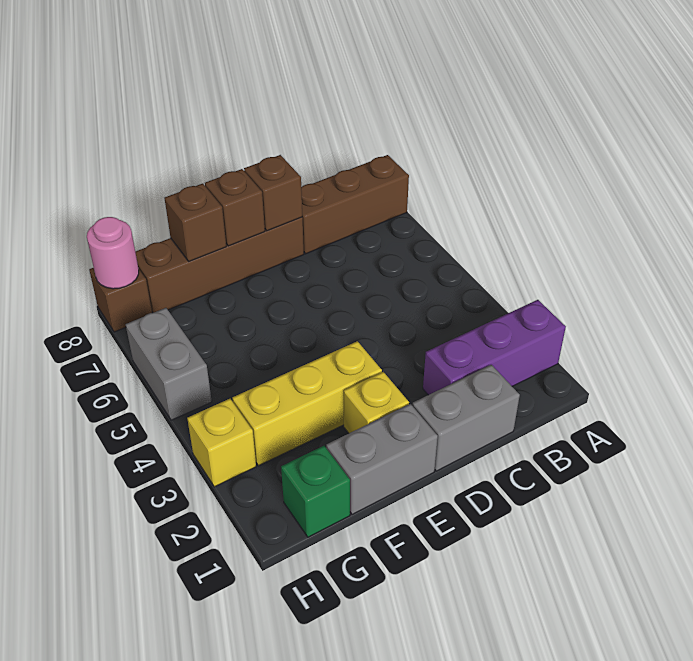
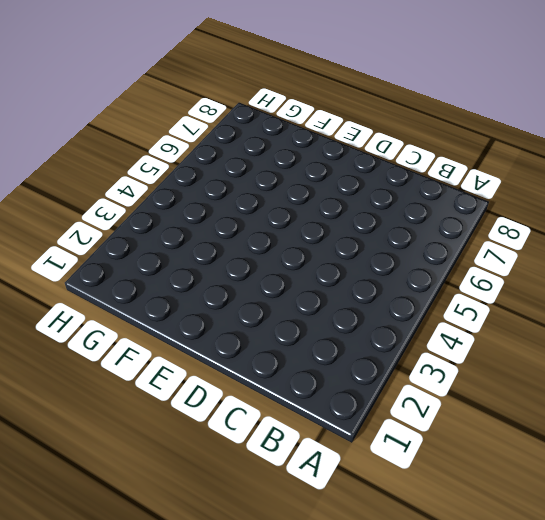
none -> purple brick A2:C2 level 1
none -> brown brick A8:C8 level 1
none -> grey brick C1:D1 level 1

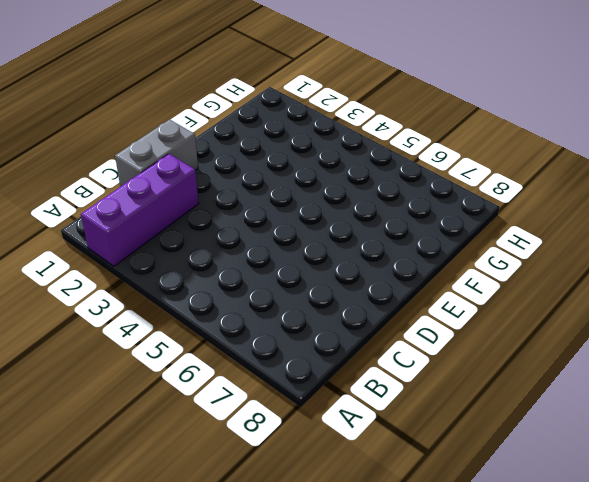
none -> brown brick A8:C8 level 1
none -> brown brick D8:G8 level 1
none -> grey brick E1:F1 level 1

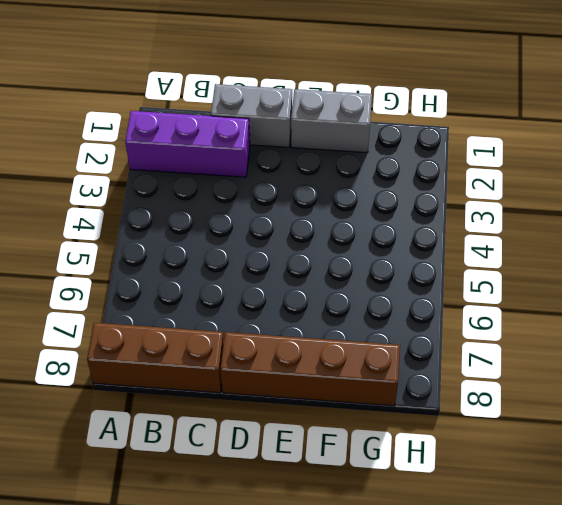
none -> yellow brick E2 level 1
none -> yellow brick E3:G3 level 1
none -> green brick G1 level 1

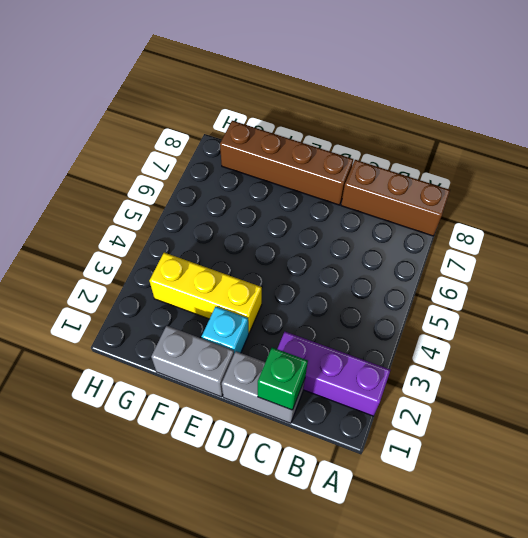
green brick C1 level 2 -> green brick G1 level 1
cyan brick E2 level 1 -> yellow brick E2 level 1
none -> yellow brick H3 level 1
none -> grey brick H5:H6 level 1
none -> brown brick H8 level 1

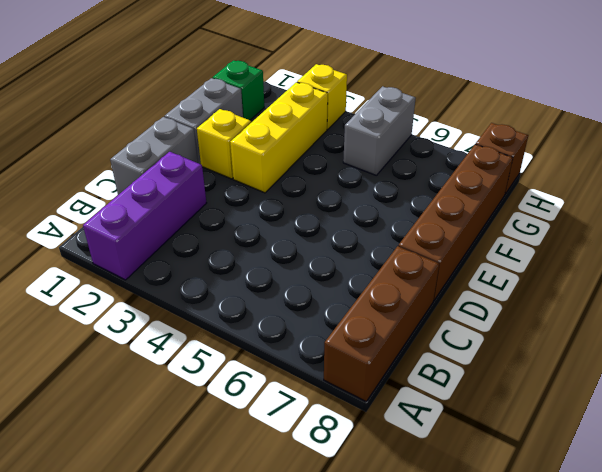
grey brick G5:H5 level 1 -> grey brick H5:H6 level 1
none -> brown brick D8 level 2
none -> brown brick E8 level 2
none -> brown brick F8 level 2

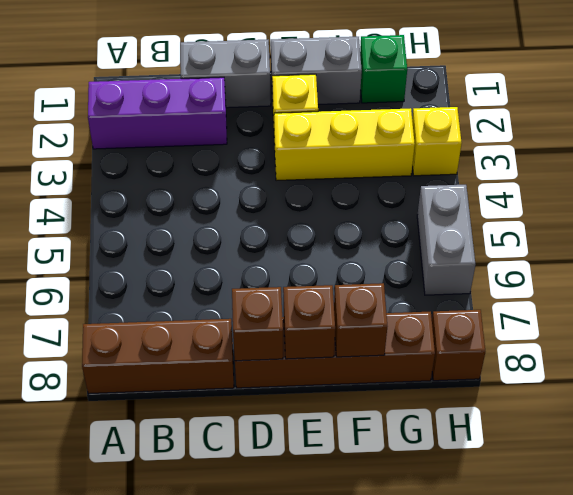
none -> pink round brick H8 level 2

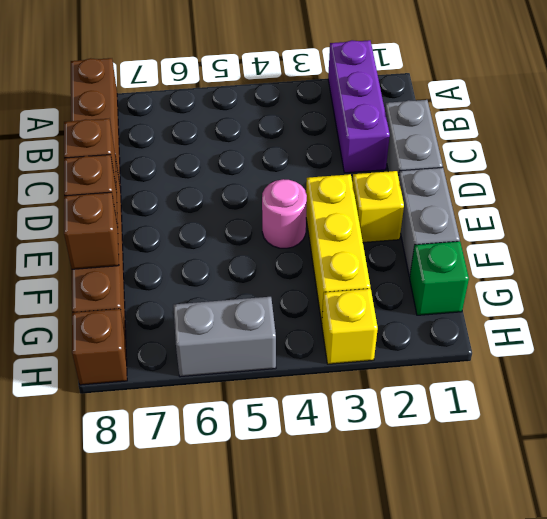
pink round brick E4 level 1 -> pink round brick H8 level 2

